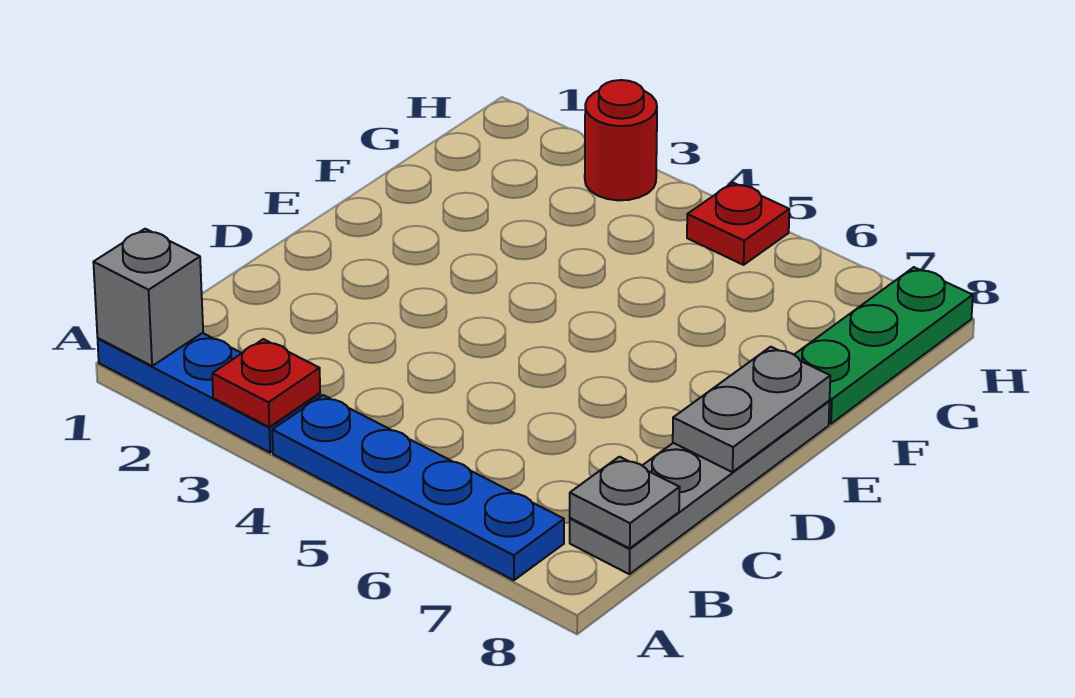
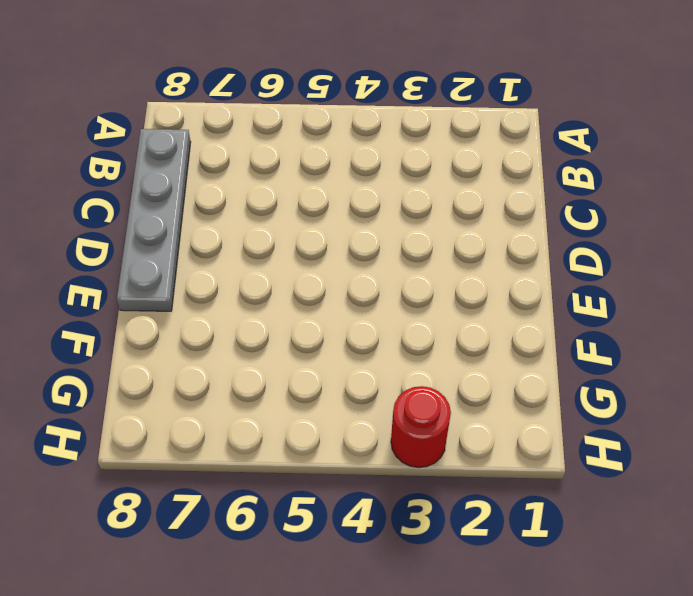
none -> blue plate A1:A3 level 1
none -> blue plate A4:A7 level 1

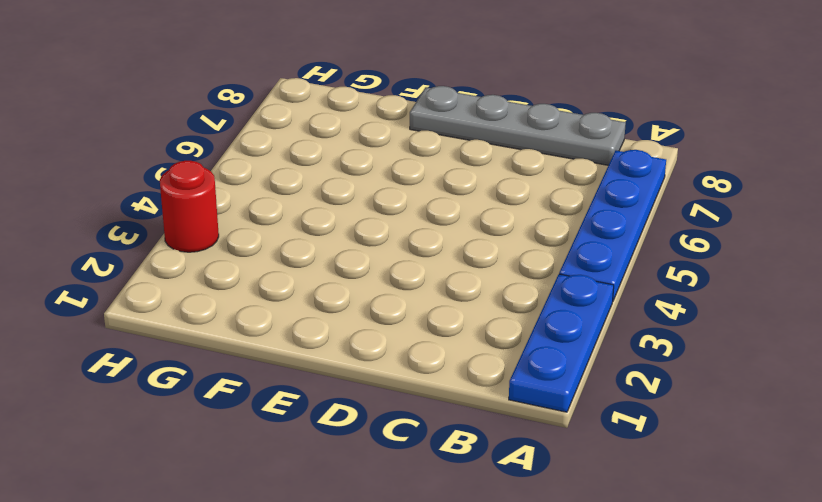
none -> green plate F8:H8 level 1
none -> red plate H5 level 1

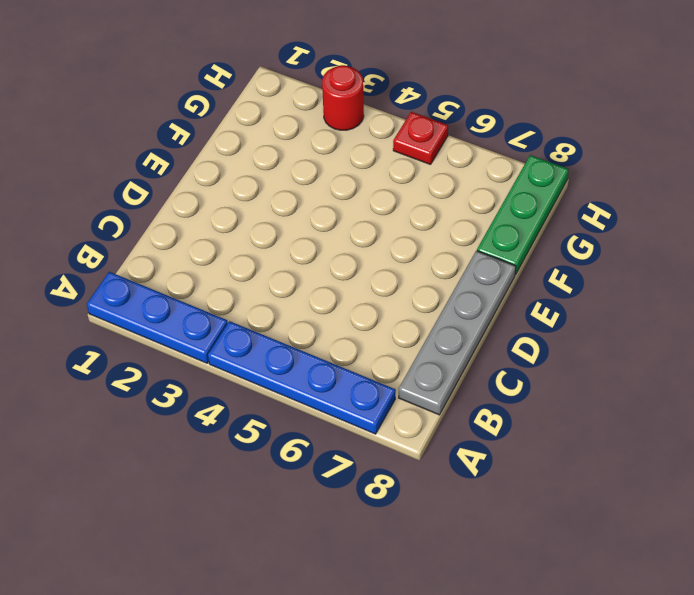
none -> grey brick A1 level 2
none -> red plate A3 level 2

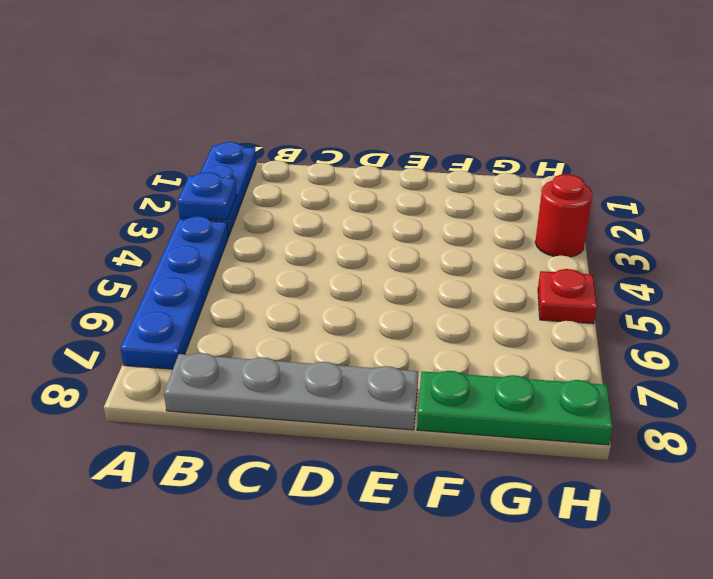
blue plate A3 level 2 -> red plate A3 level 2
none -> grey brick A1 level 2
none -> grey plate B8 level 2

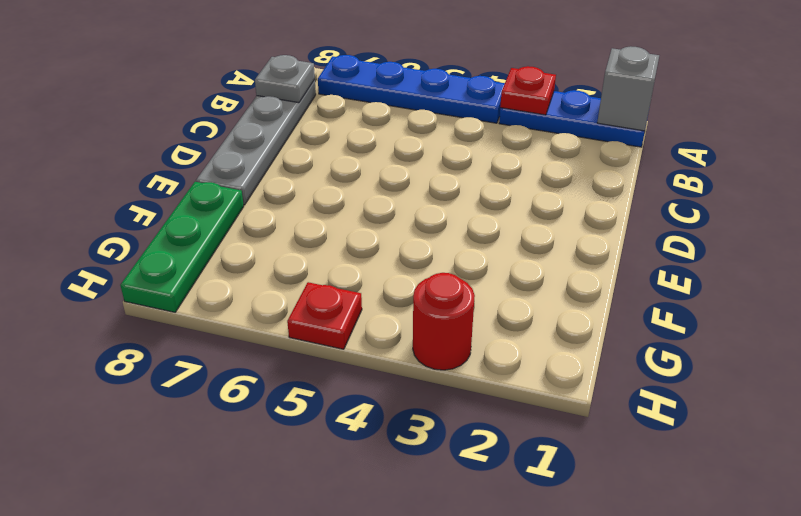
none -> grey plate D8:E8 level 2

